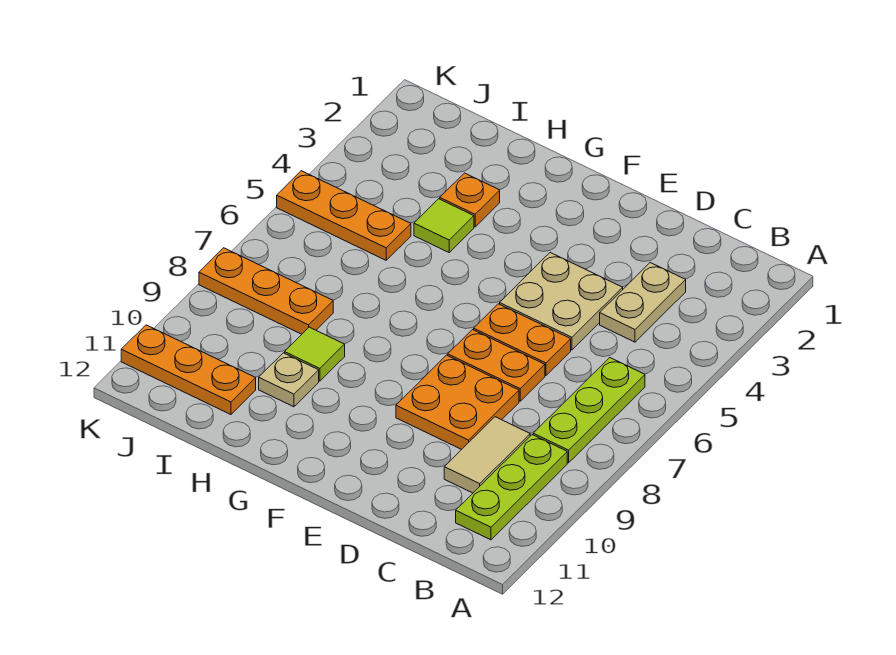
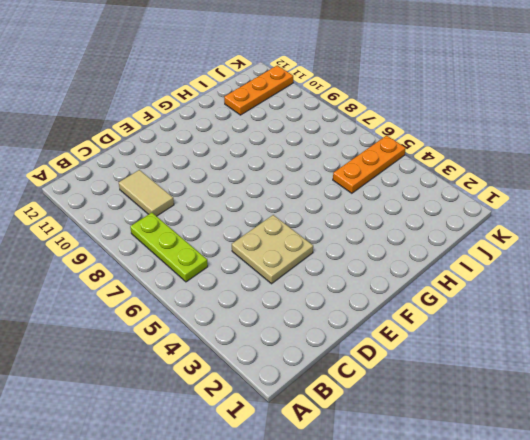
none -> lime plate B9:B11 level 1
none -> tan plate C3:C4 level 1
none -> orange plate D6:E6 level 1

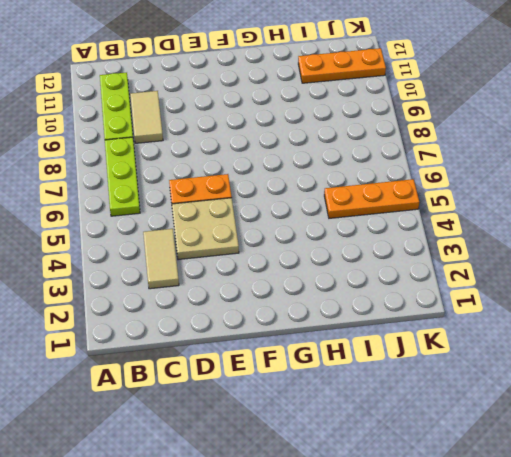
tan tile C3:C4 level 1 -> tan plate C3:C4 level 1
none -> orange plate D7:E7 level 1
none -> orange plate D8:E9 level 1
none -> orange plate H3 level 1

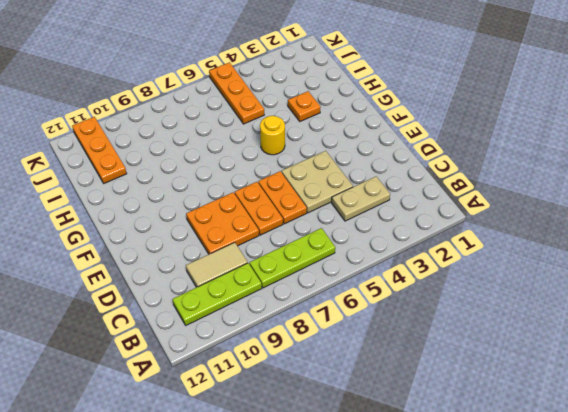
yellow round brick G5 level 1 -> none
none -> lime tile H4 level 1
none -> lime tile H9 level 1
none -> tan plate H10 level 1

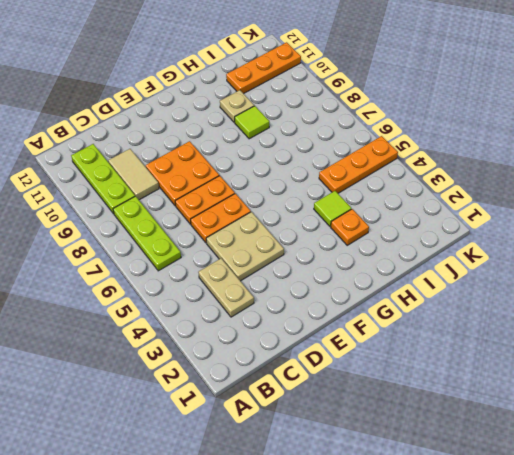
none -> orange plate I8:K8 level 1

